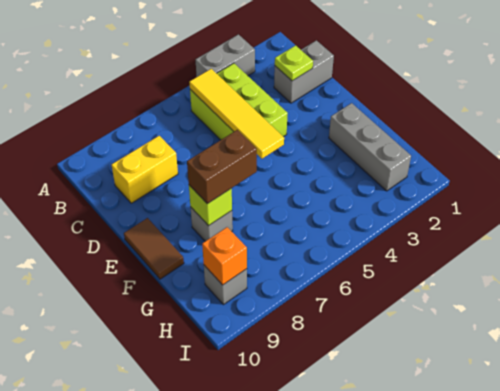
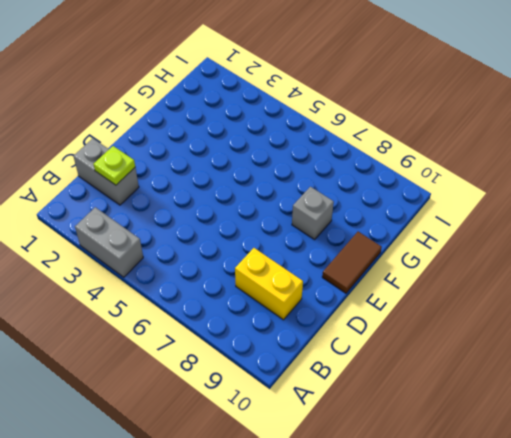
none -> lime brick B4:D5 level 1
none -> grey brick F2:H2 level 1
none -> grey brick H9 level 1

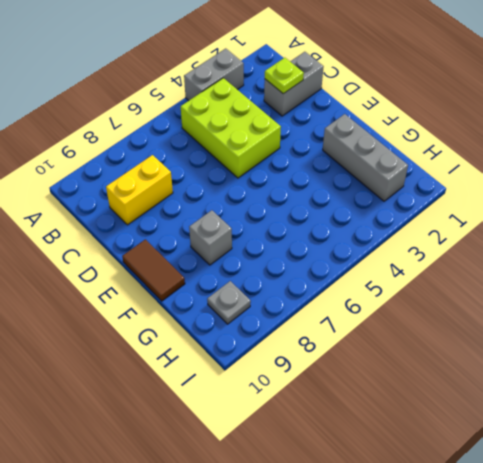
grey plate H9 level 1 -> grey brick H9 level 1
none -> yellow tile B5:E5 level 2
none -> lime brick F8 level 2
none -> orange brick H9 level 2

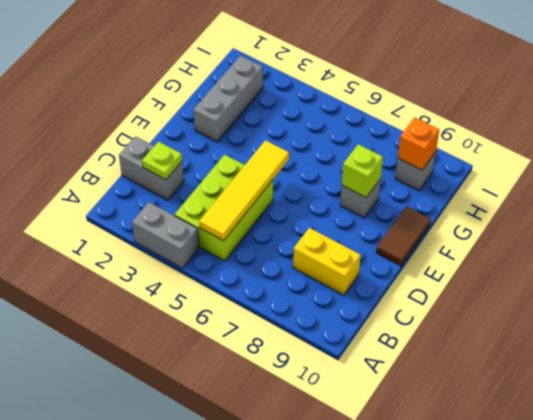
none -> brown brick F7:F8 level 3

